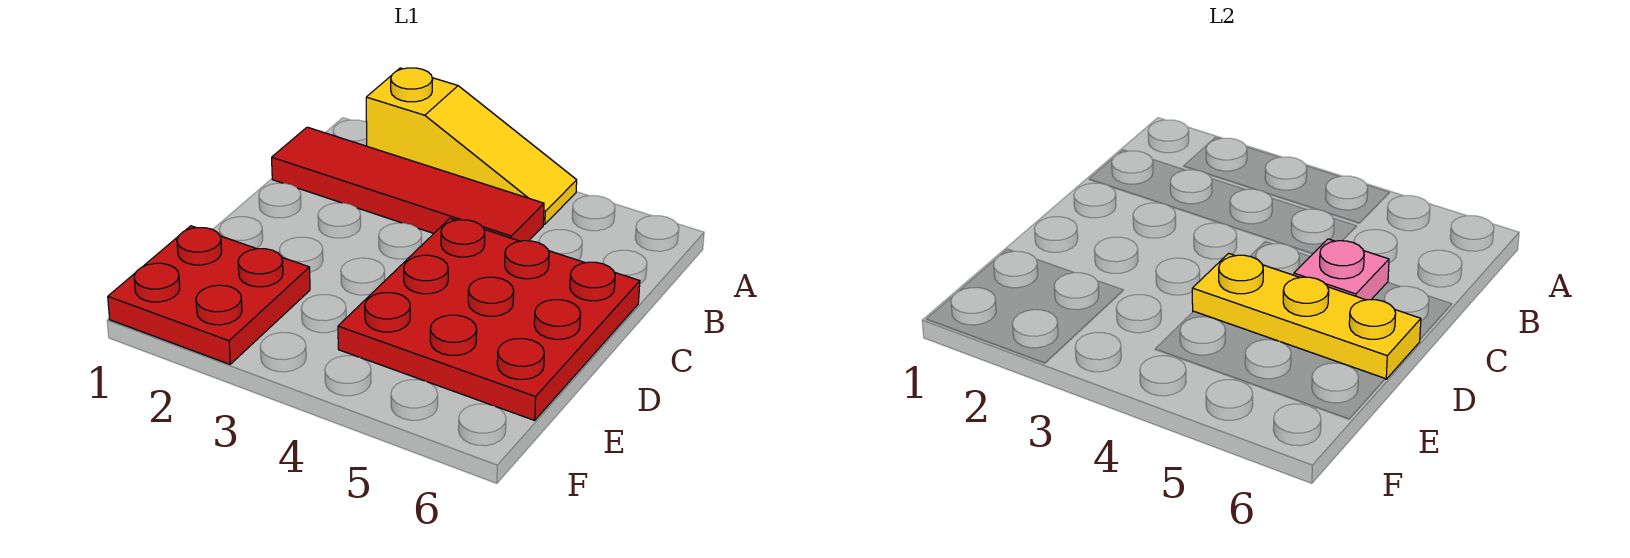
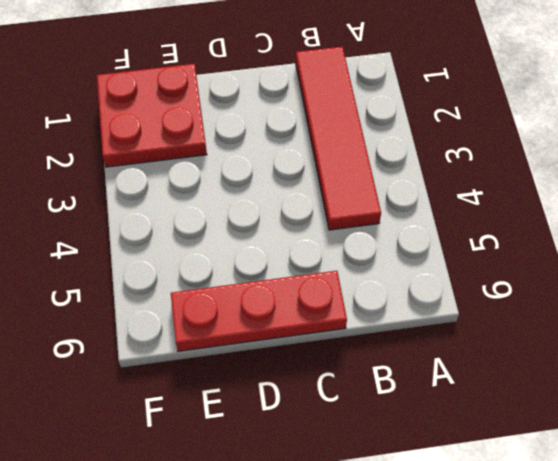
red plate C6:E6 level 1 -> red plate C4:E6 level 1
none -> yellow slope A2:A4 level 1 top 2
none -> pink plate C5 level 2

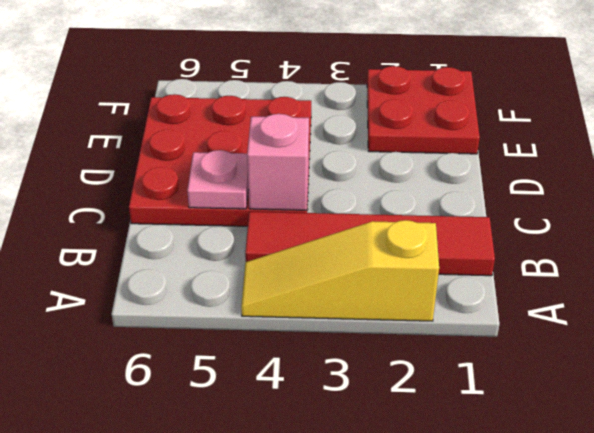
pink brick C4 level 2 -> none
none -> yellow plate D4:D6 level 2

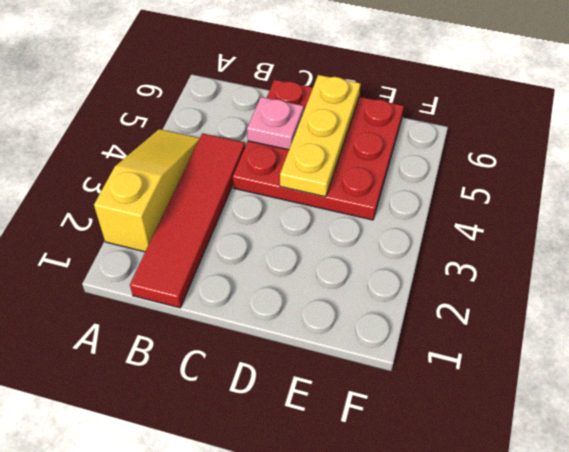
none -> red plate E1:F2 level 1

